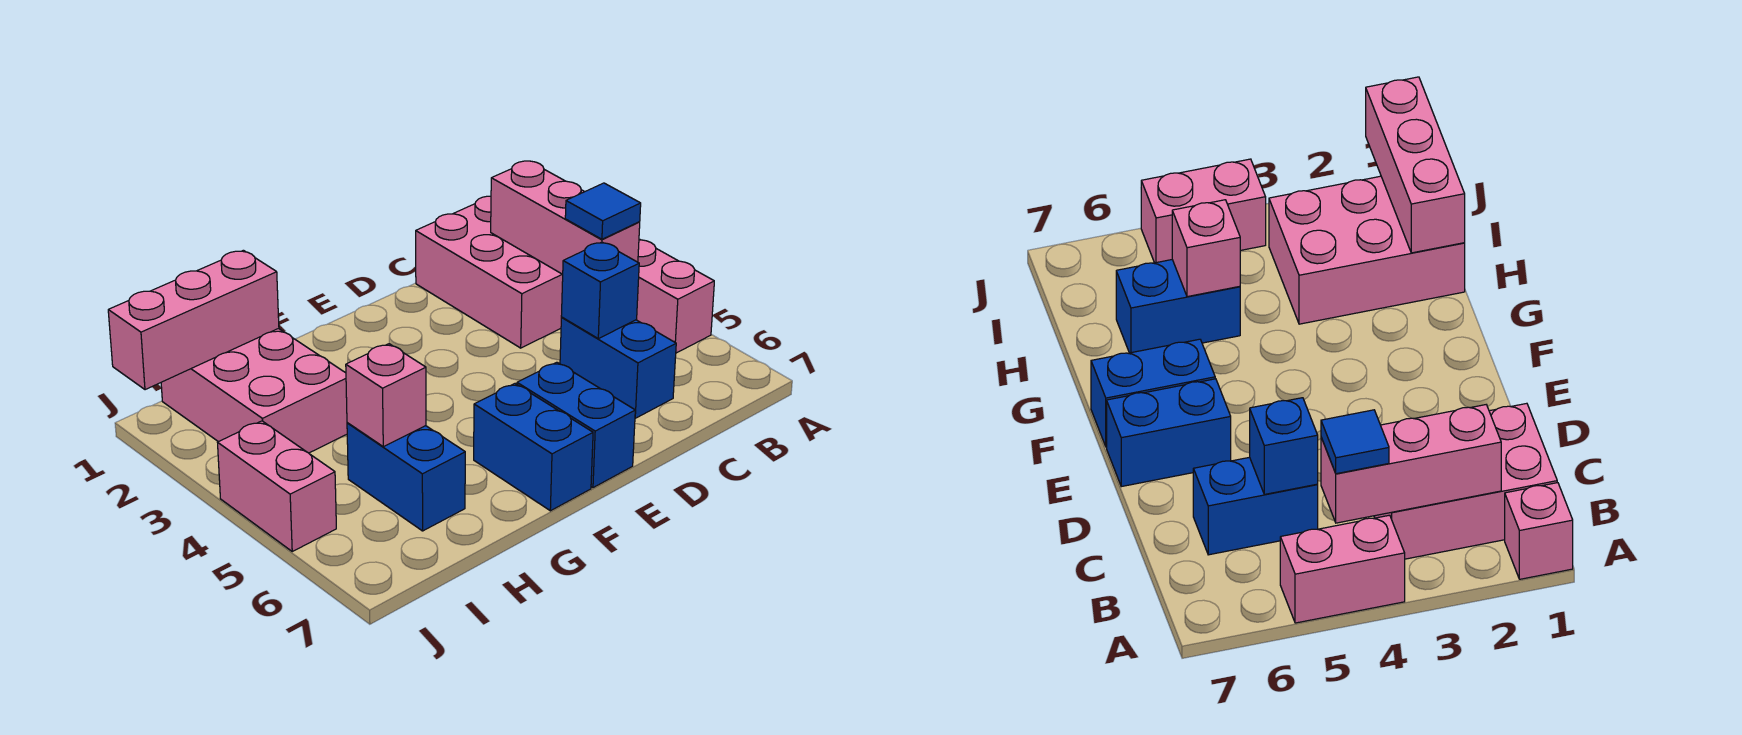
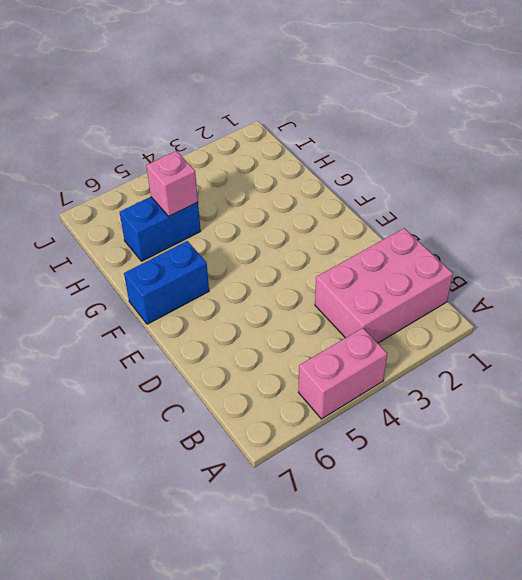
none -> pink brick A1 level 1
none -> blue brick C5:C6 level 1
none -> blue brick E6:E7 level 1

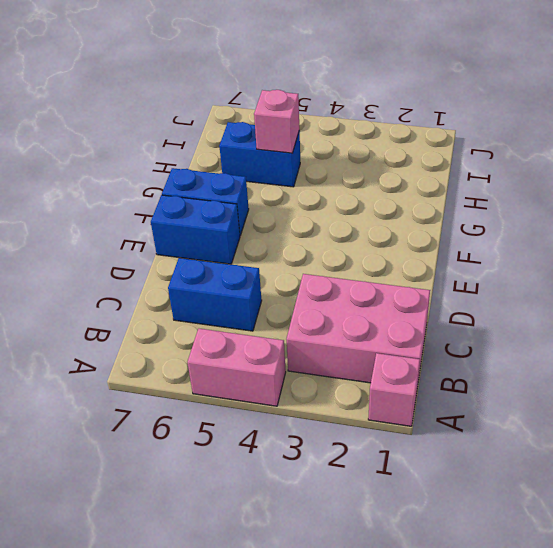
none -> pink brick H1:I3 level 1
none -> pink brick J4:J5 level 1
none -> pink brick B2:B4 level 2

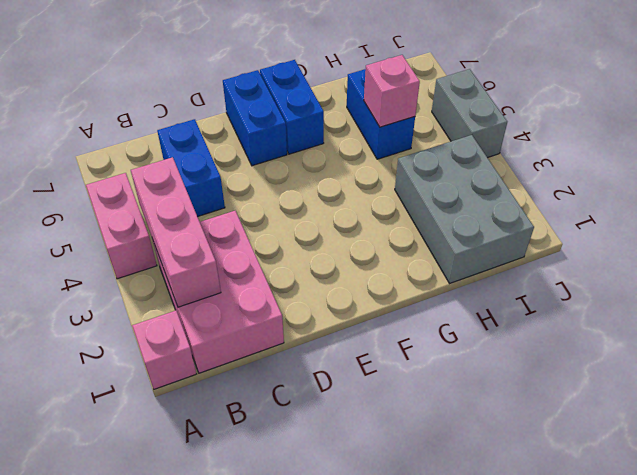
grey brick H1:I3 level 1 -> pink brick H1:I3 level 1
grey brick J4:J5 level 1 -> pink brick J4:J5 level 1
none -> blue brick C5 level 2
none -> pink brick H1:J1 level 2
none -> blue tile B4 level 3

